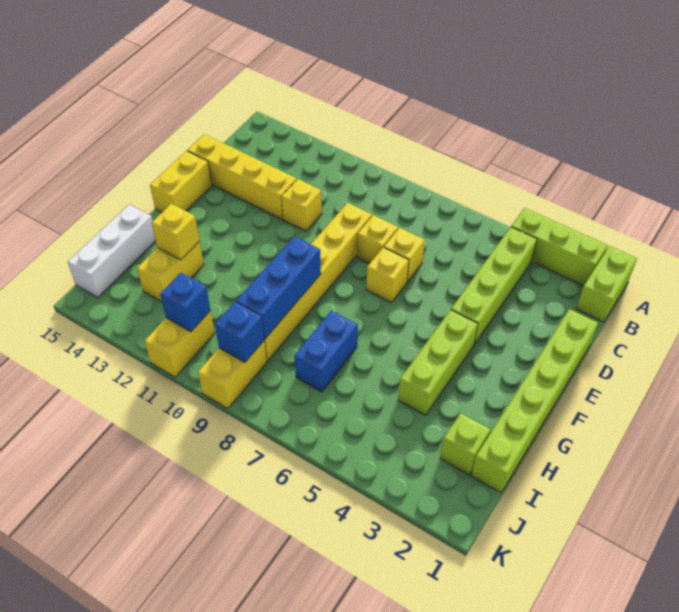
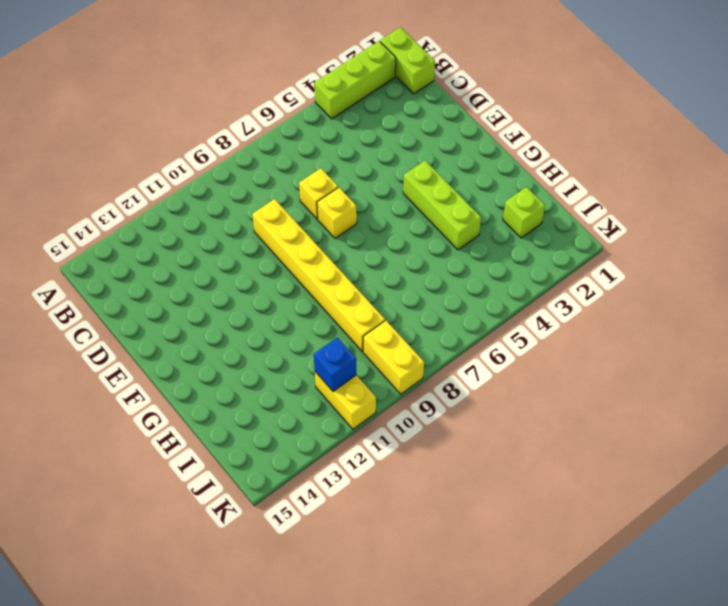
none -> lime brick B4:E4 level 1
none -> lime brick D1:I1 level 1
none -> yellow brick D8 level 1

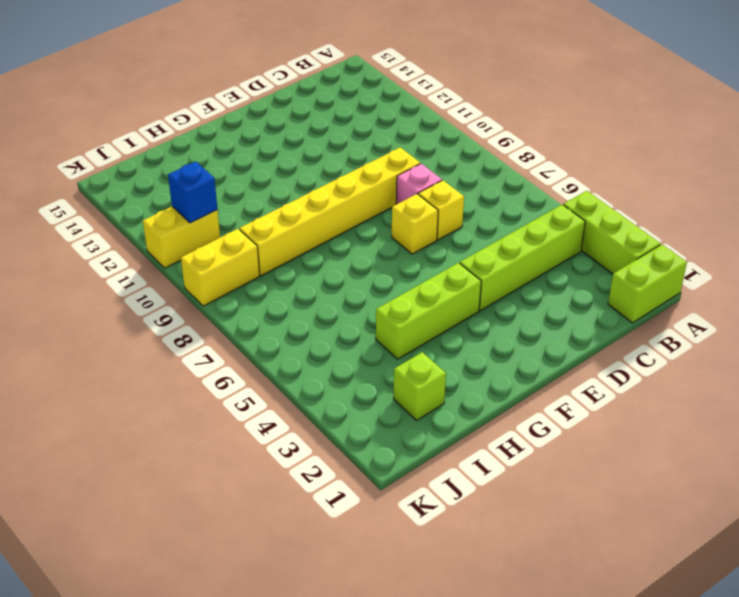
pink brick D8 level 1 -> yellow brick D8 level 1
none -> lime brick D1:I1 level 1
none -> yellow brick D11 level 1
none -> yellow brick D12:D15 level 1

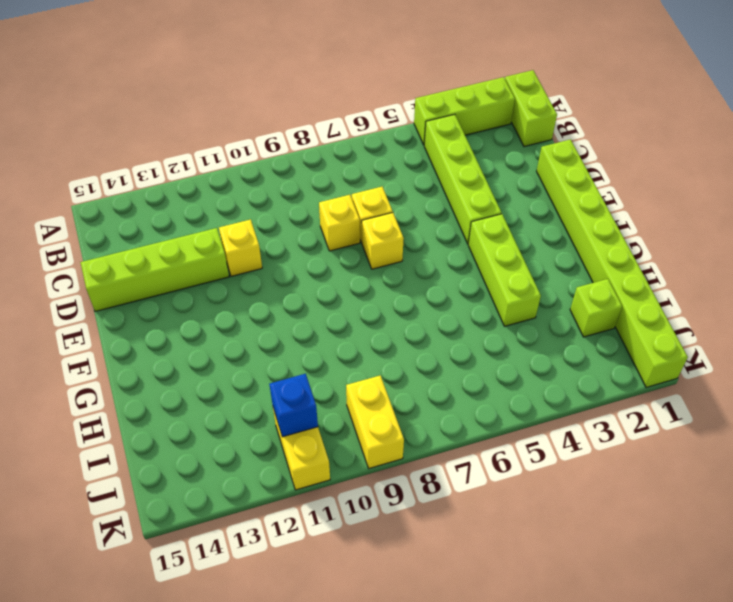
lime brick D1:K1 level 1 -> lime brick D1:I1 level 1
lime brick D12:D15 level 1 -> yellow brick D12:D15 level 1
none -> yellow brick D9:I9 level 1
none -> yellow brick E15:F15 level 1
none -> blue brick H7:I7 level 1

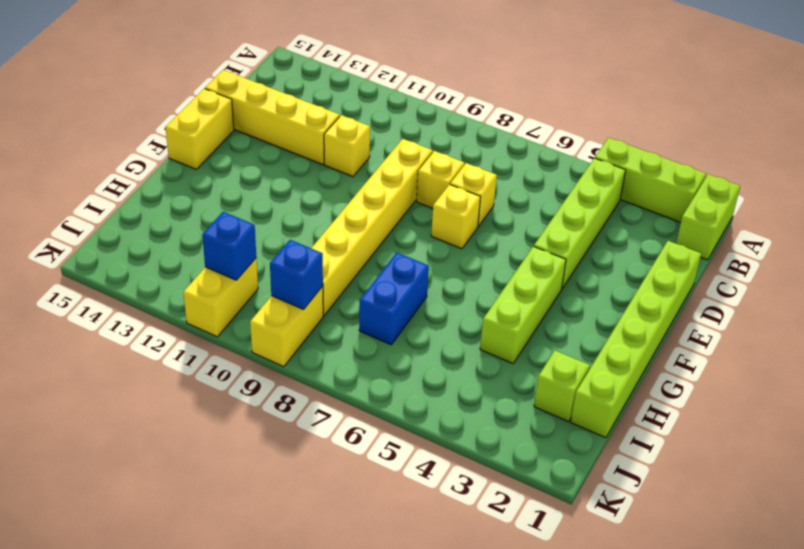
none -> yellow brick H13:I13 level 1
none -> white brick H15:J15 level 1
none -> blue brick G9:I9 level 2

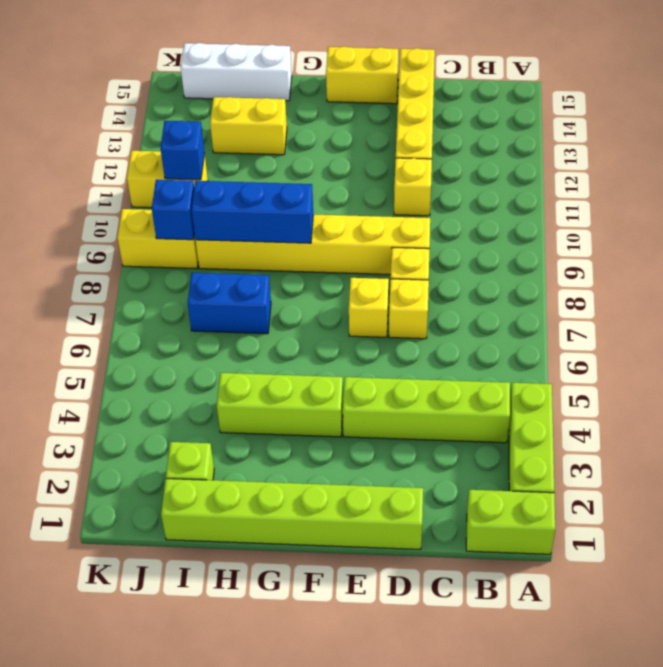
none -> yellow brick H13 level 2

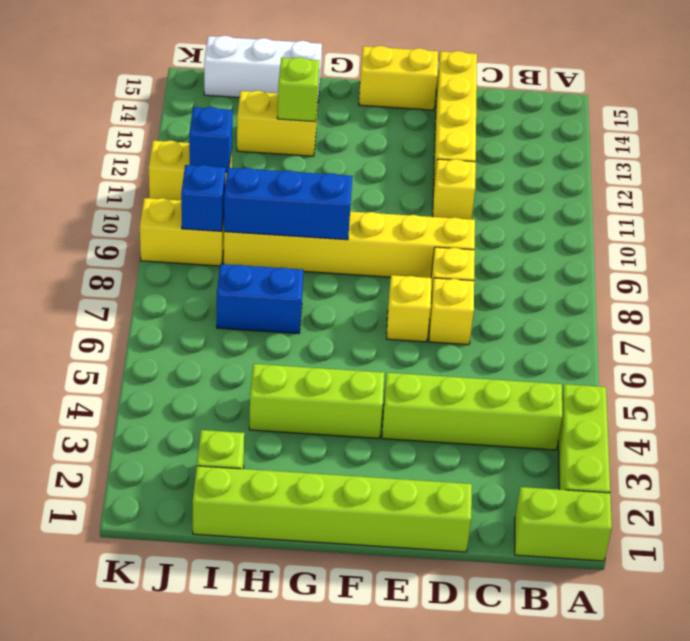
lime brick H13 level 2 -> yellow brick H13 level 2

